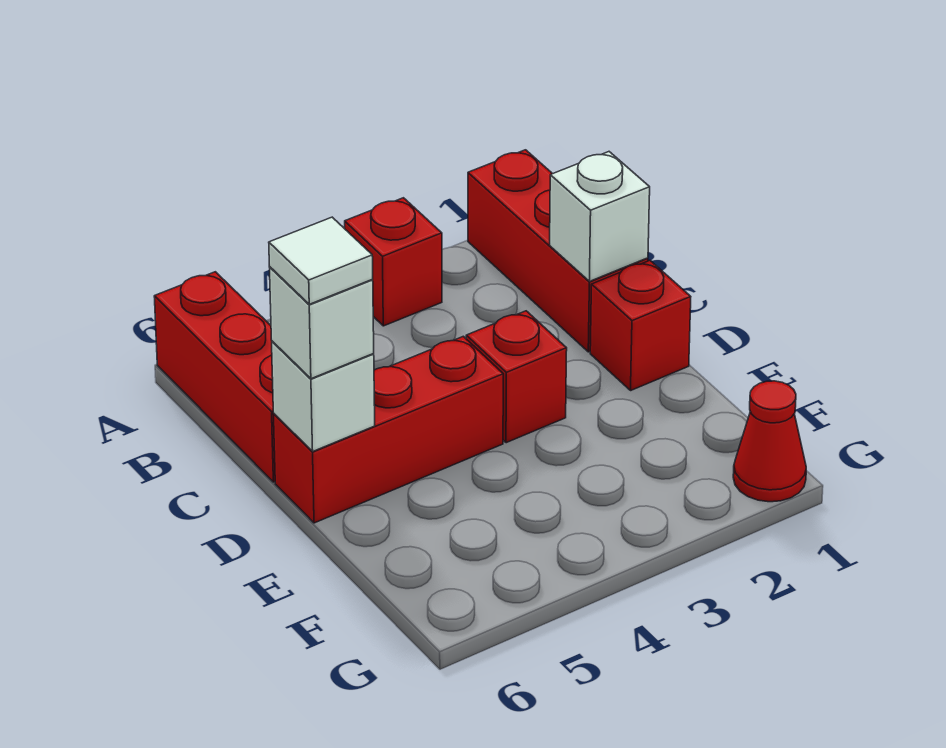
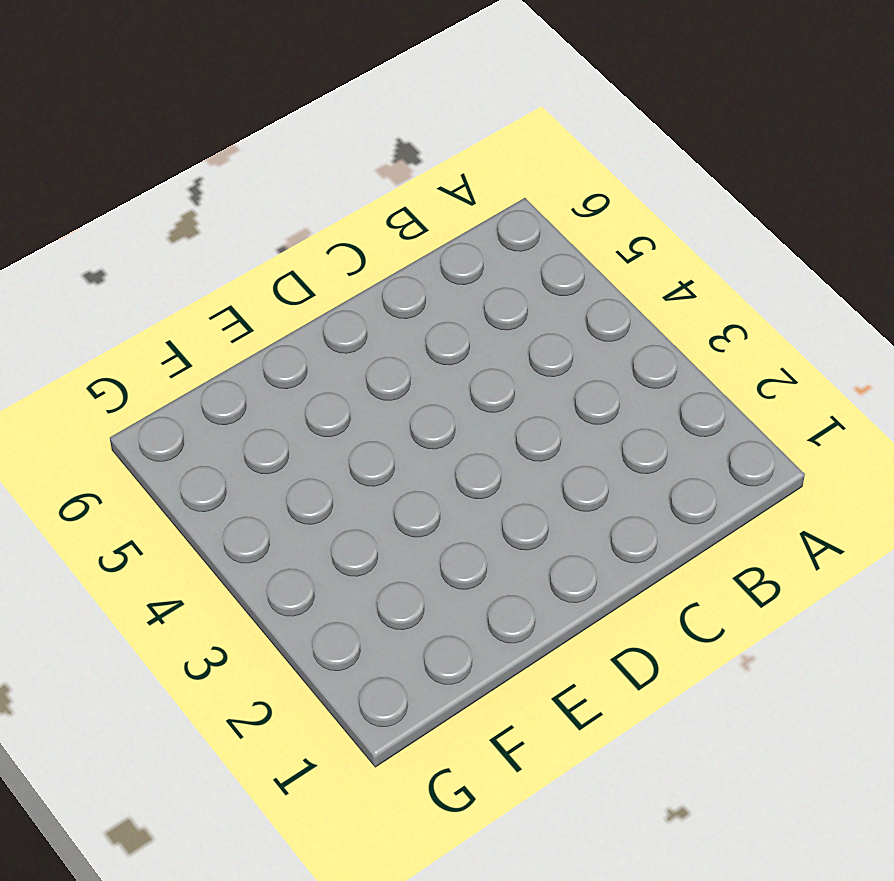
none -> red brick A1:C1 level 1
none -> red brick A3 level 1

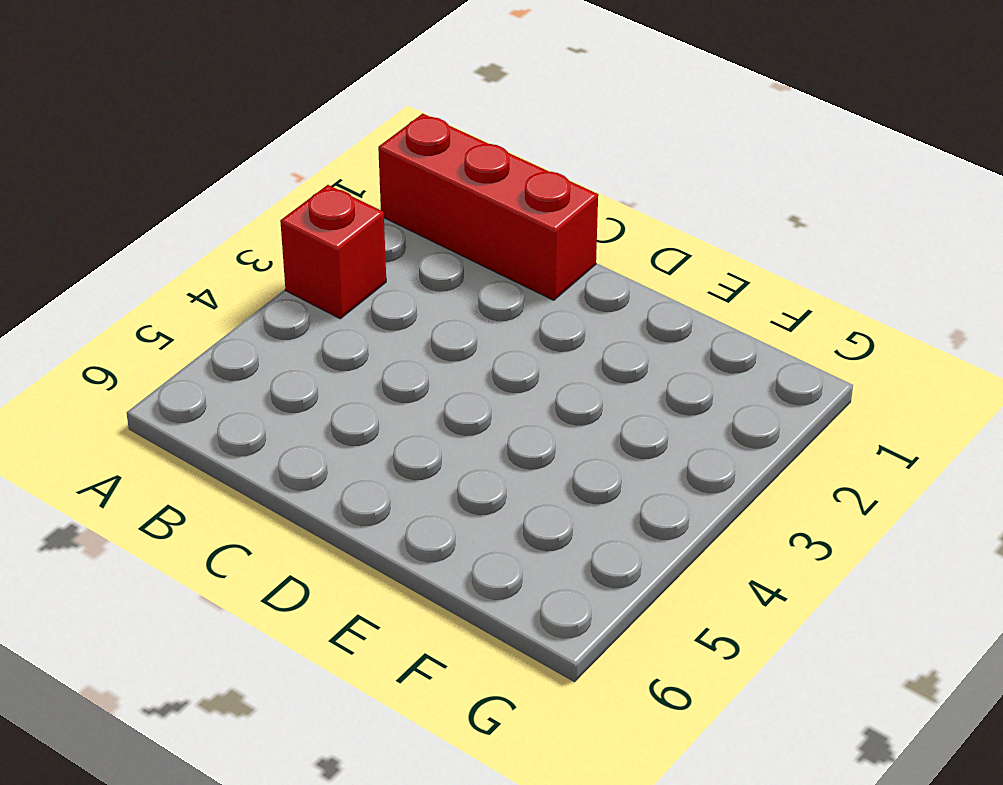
none -> red brick A6:C6 level 1
none -> red brick D1 level 1

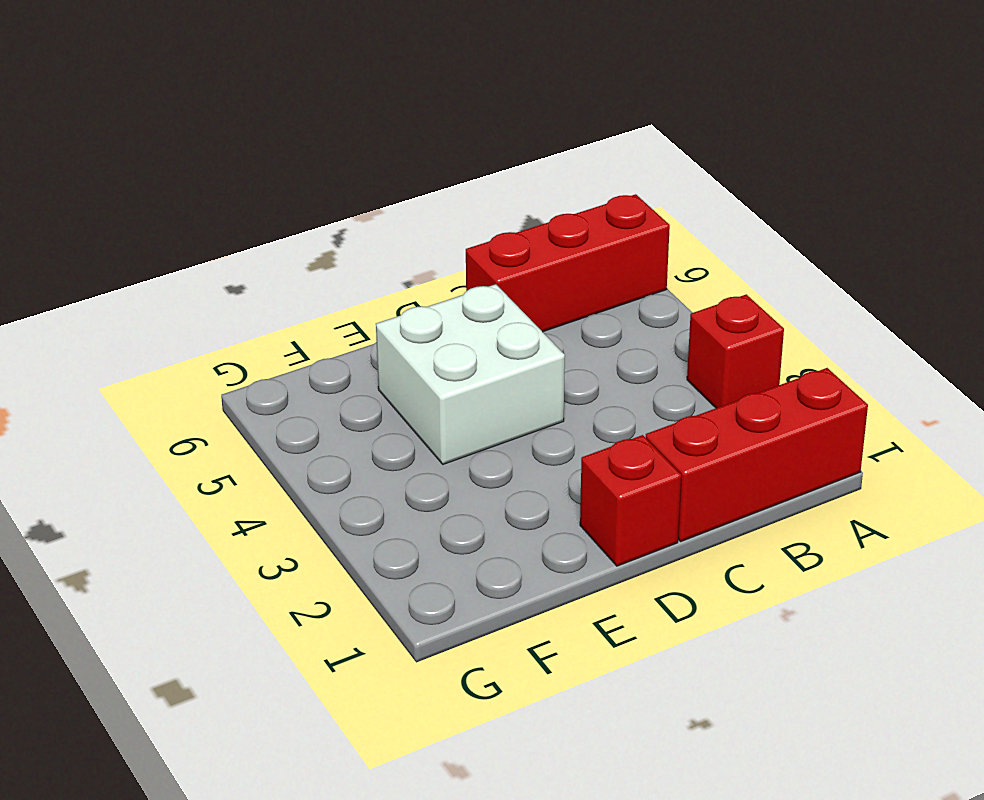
white brick D4:E5 level 1 -> red brick D4:D6 level 1
none -> red brick D3 level 1
none -> red cone G1 level 1

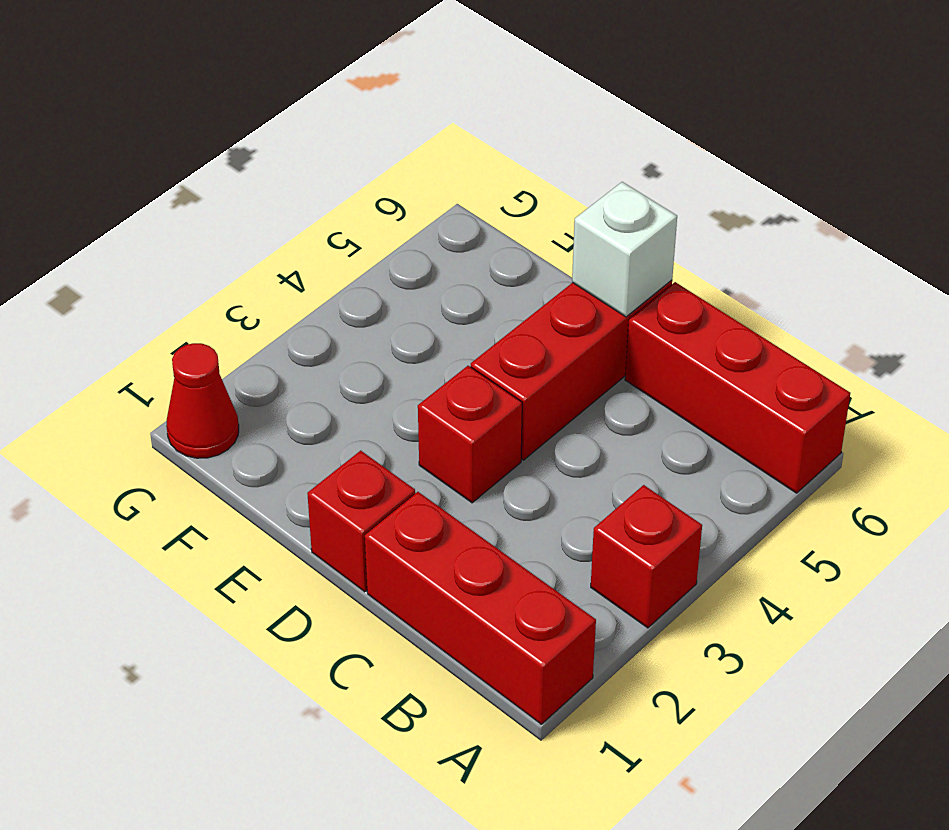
none -> white brick C1 level 2
none -> white brick D6 level 3

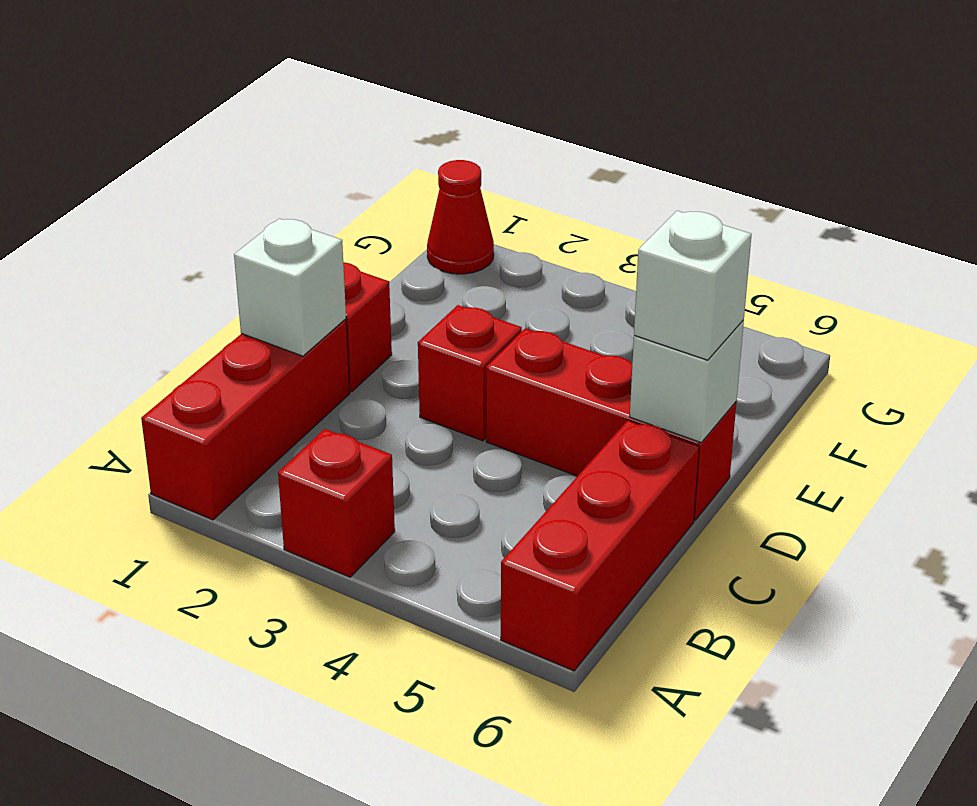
none -> white tile D6 level 4

